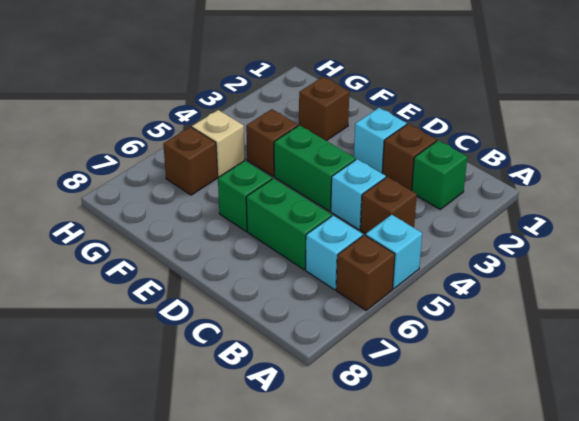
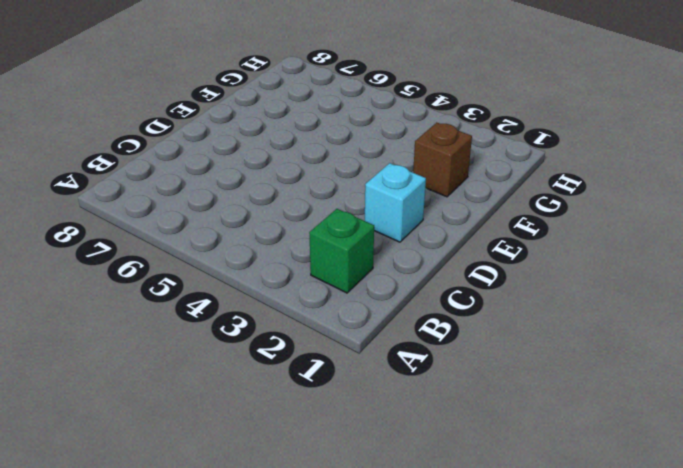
none -> cyan brick A5 level 1
none -> brown brick A6 level 1
none -> brown brick B4 level 1

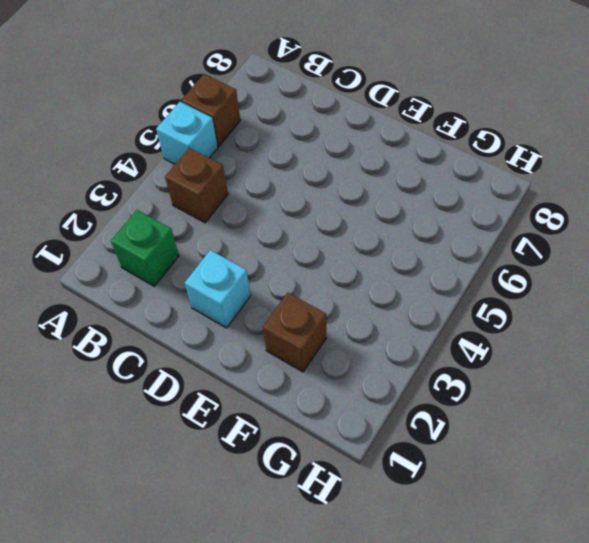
none -> cyan brick B6 level 1
none -> brown brick C2 level 1
none -> cyan brick C4 level 1

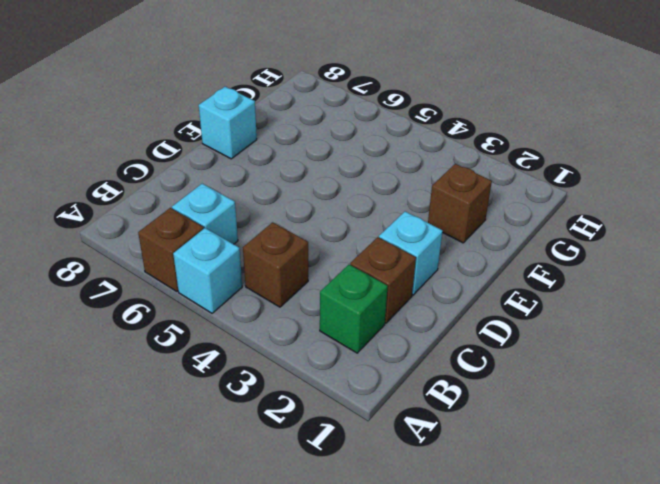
cyan brick E8 level 1 -> cyan brick C4 level 1
none -> green brick C6:D6 level 1
none -> green brick D4:E4 level 1
none -> green brick E6 level 1

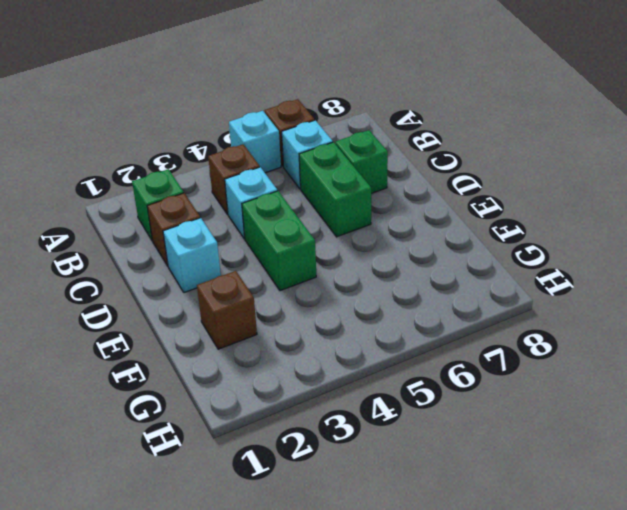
green brick C7 level 1 -> green brick E6 level 1
none -> brown brick F4 level 1
none -> tan brick G5 level 1
none -> brown brick G6 level 1

